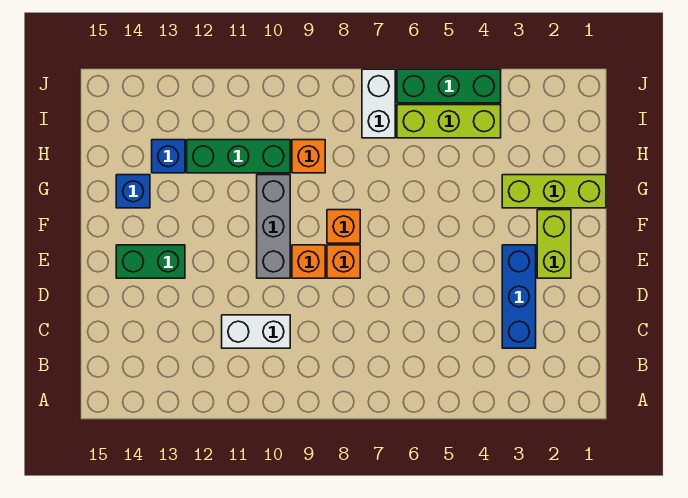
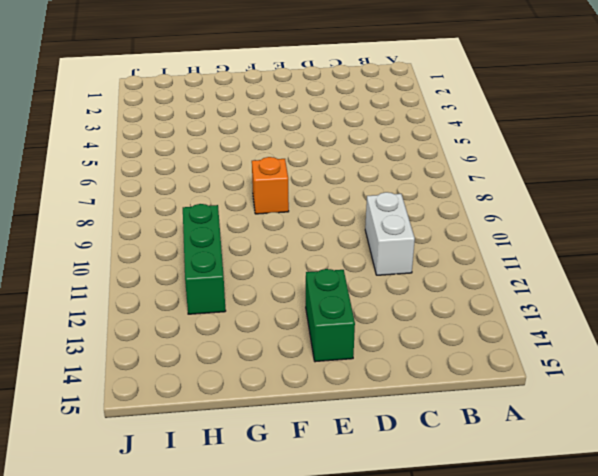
none -> blue brick C3:E3 level 1
none -> lime brick E2:F2 level 1
none -> orange brick E8 level 1

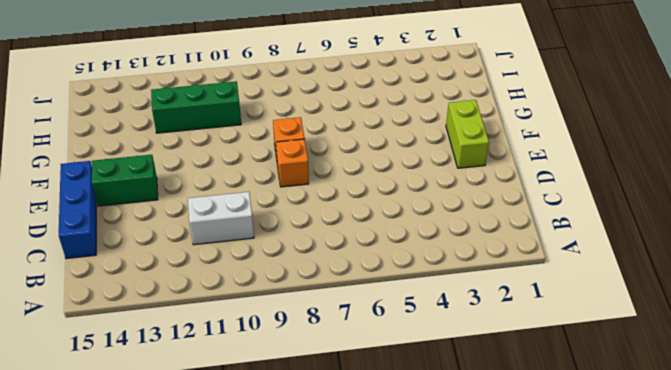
blue brick C15:E15 level 1 -> blue brick C3:E3 level 1
none -> orange brick E9 level 1
none -> grey brick E10:G10 level 1
none -> lime brick G1:G3 level 1

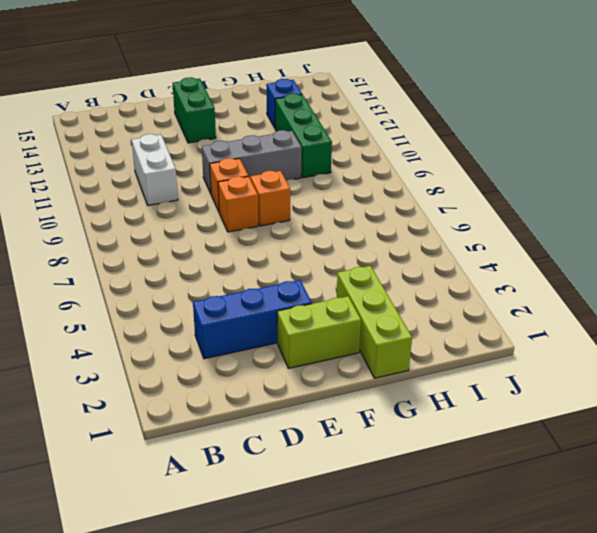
none -> blue brick G14 level 1
none -> orange brick H9 level 1
none -> lime brick I4:I6 level 1

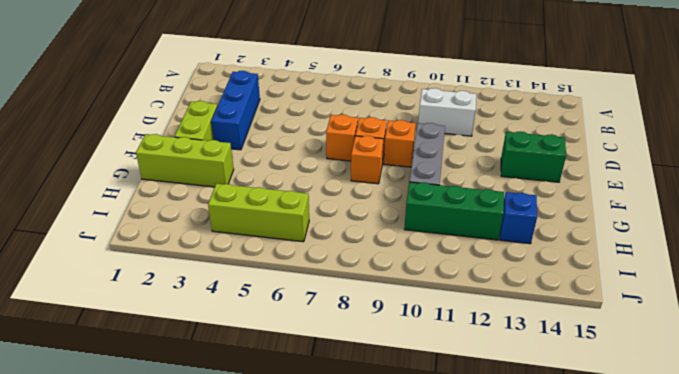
orange brick E7 level 1 -> orange brick H9 level 1
none -> blue brick G14 level 1
none -> white brick I7:J7 level 1
none -> green brick J4:J6 level 1

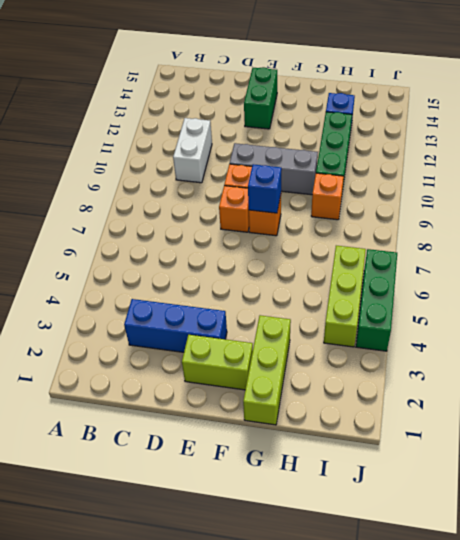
blue brick F8 level 2 -> blue brick G14 level 1
none -> white brick I7:J7 level 1

